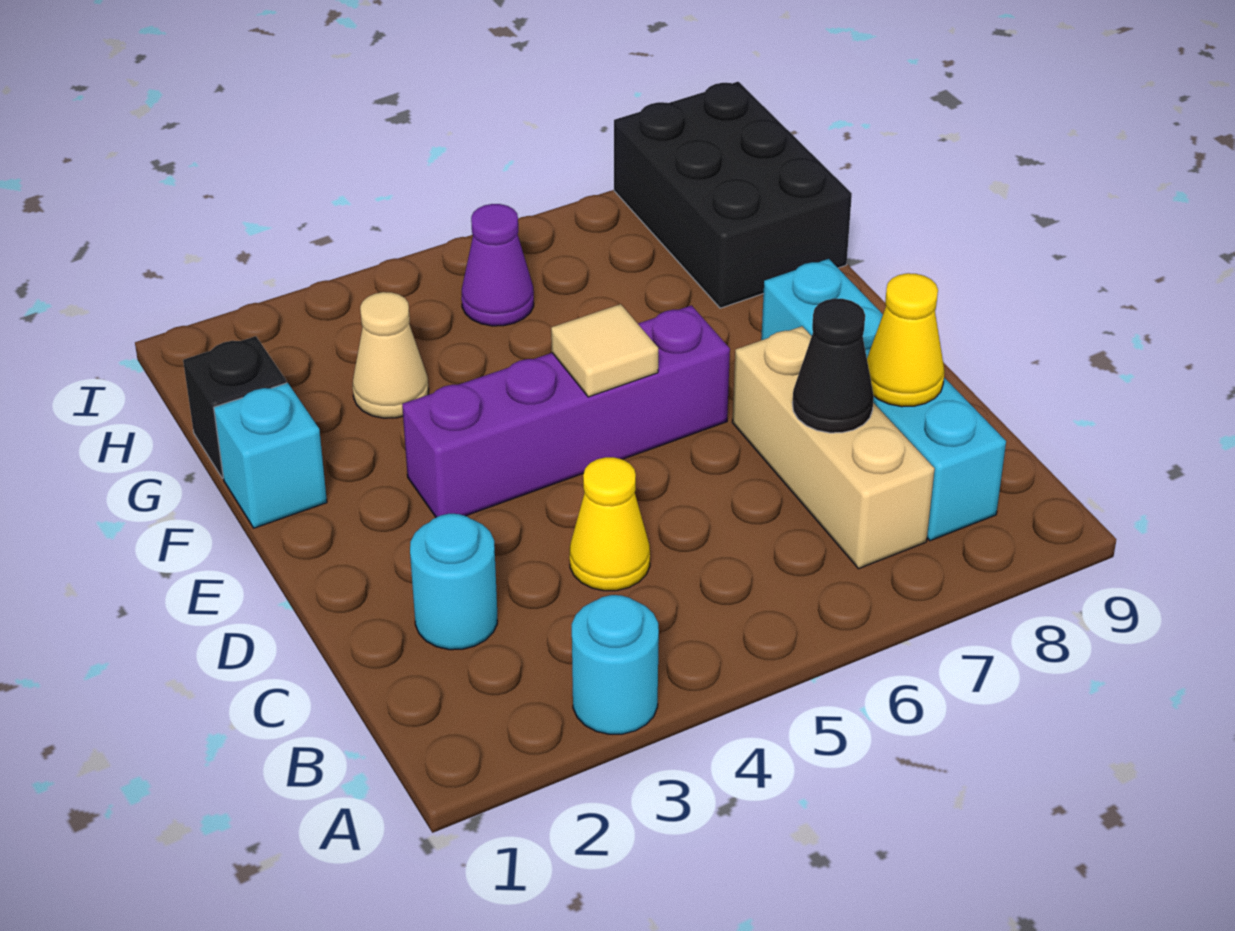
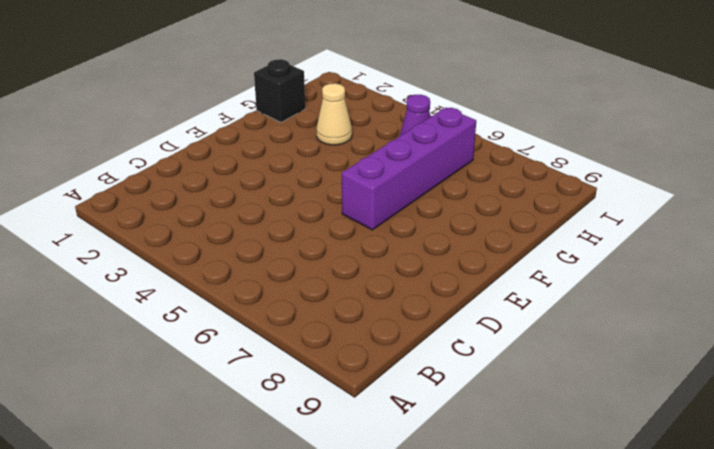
purple brick E6:H6 level 1 -> purple brick E3:E6 level 1
none -> cyan round brick A3 level 1
none -> tan brick B7:D7 level 1
none -> cyan brick B8:E8 level 1

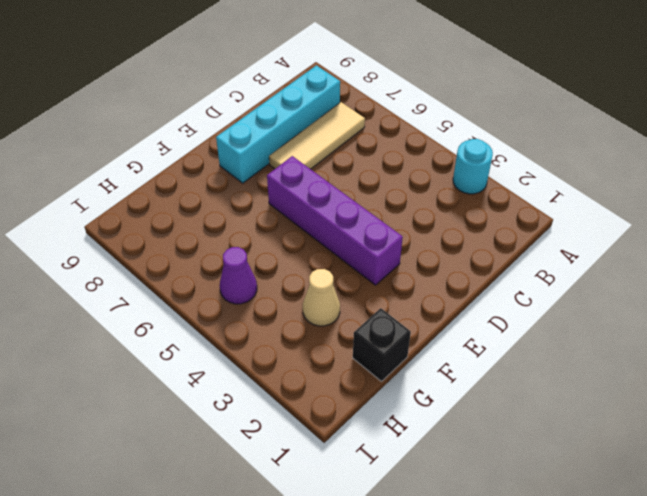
tan tile B7:D7 level 1 -> tan brick B7:D7 level 1
none -> cyan round brick C2 level 1
none -> yellow cone C4 level 1
none -> cyan brick F1 level 1

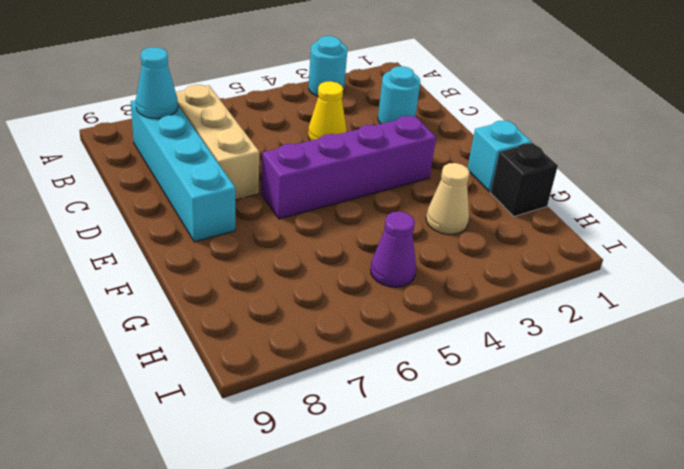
cyan cone B8 level 2 -> none
none -> black brick G8:I9 level 1
none -> black cone C7 level 2
none -> yellow cone C8 level 2

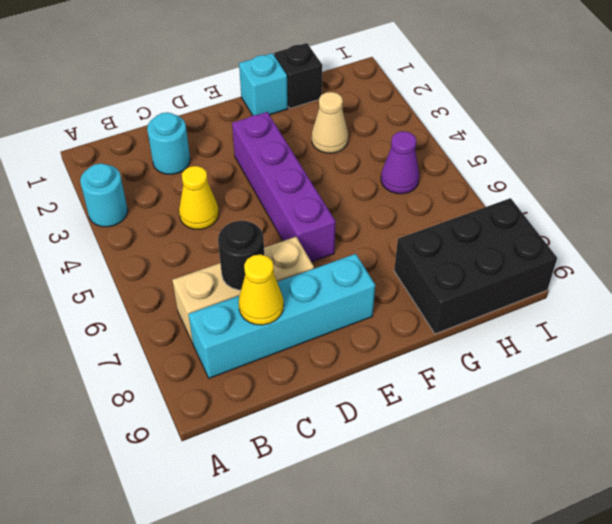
black round brick C7 level 2 -> black cone C7 level 2
none -> tan tile E5 level 2

